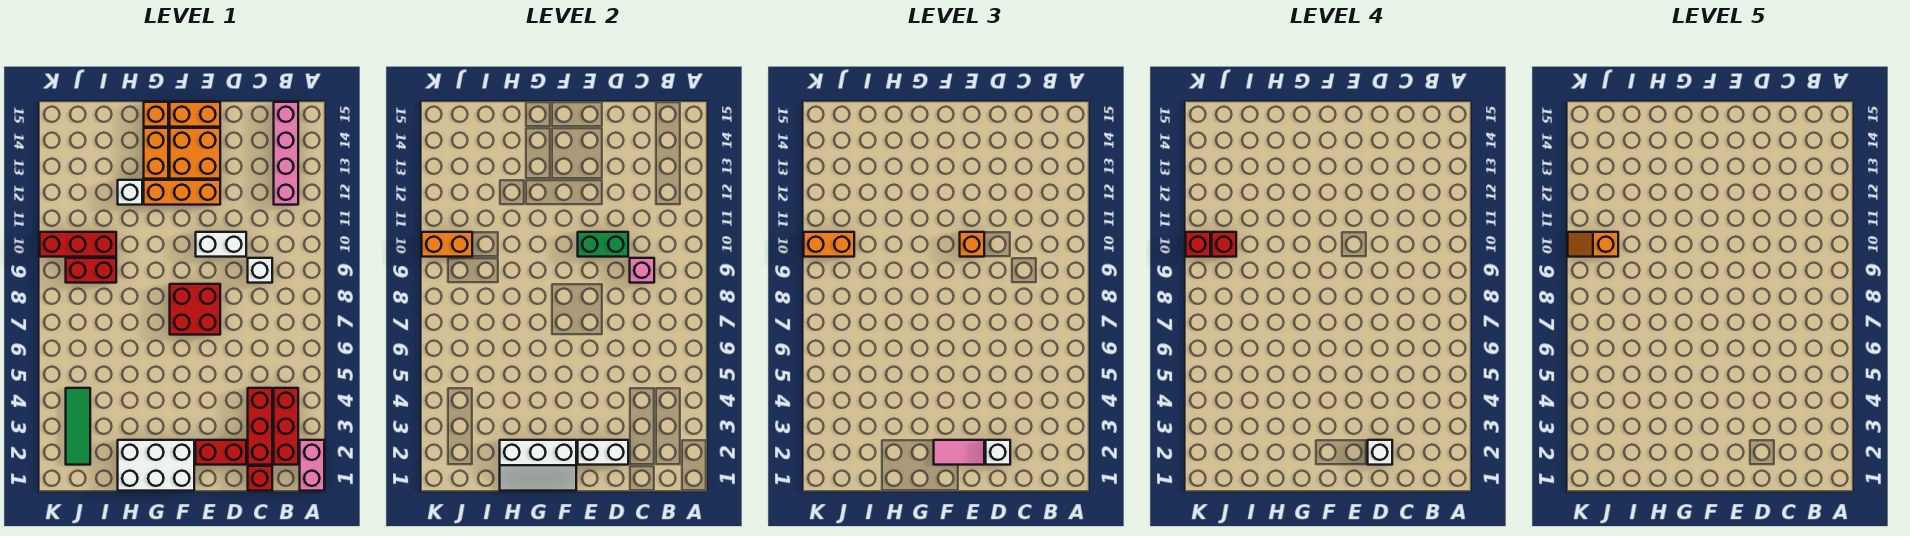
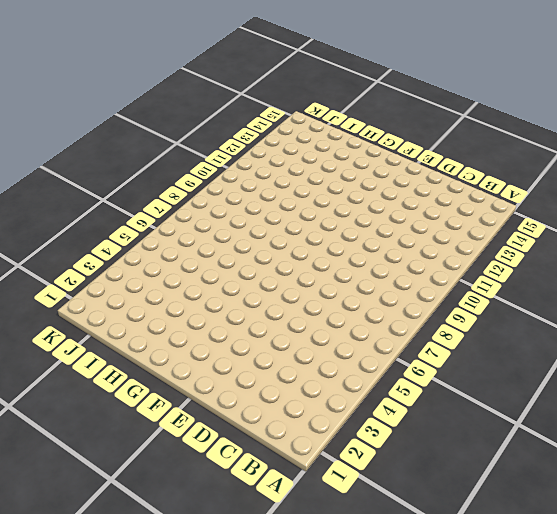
none -> pink brick A1:A2 level 1
none -> red brick B2:B4 level 1
none -> pink brick B12:B15 level 1
none -> red brick C1 level 1

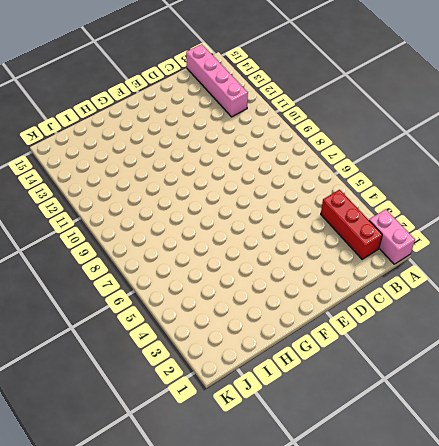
none -> red brick C1 level 1
none -> red brick C2:C4 level 1
none -> white brick C9 level 1
none -> red brick D2:E2 level 1

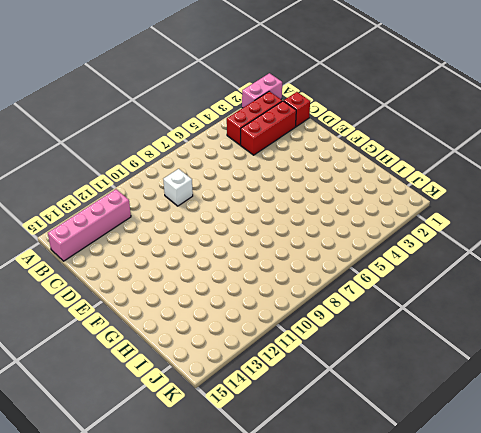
none -> red brick D2:E2 level 1
none -> white brick D10:E10 level 1
none -> red brick E7:F8 level 1
none -> orange brick E12:G12 level 1

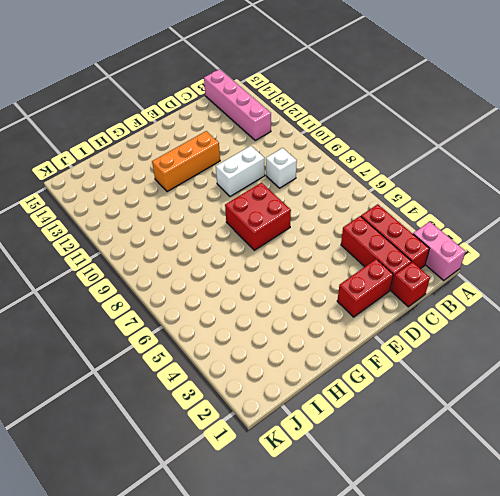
none -> orange brick E13:F14 level 1
none -> orange brick E15:F15 level 1
none -> white brick F1:H2 level 1
none -> orange brick G13:G14 level 1

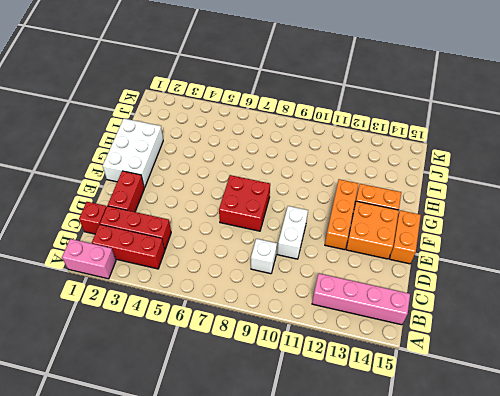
none -> orange brick G15 level 1
none -> white brick H12 level 1
none -> red brick I9:J9 level 1
none -> red brick I10:K10 level 1

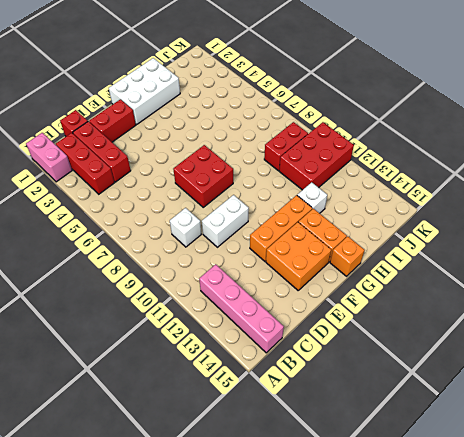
red brick I10:K11 level 1 -> red brick I10:K10 level 1
none -> orange brick E15:F15 level 1
none -> green tile J2:J4 level 1
none -> pink brick C9 level 2
none -> white brick D2:E2 level 2

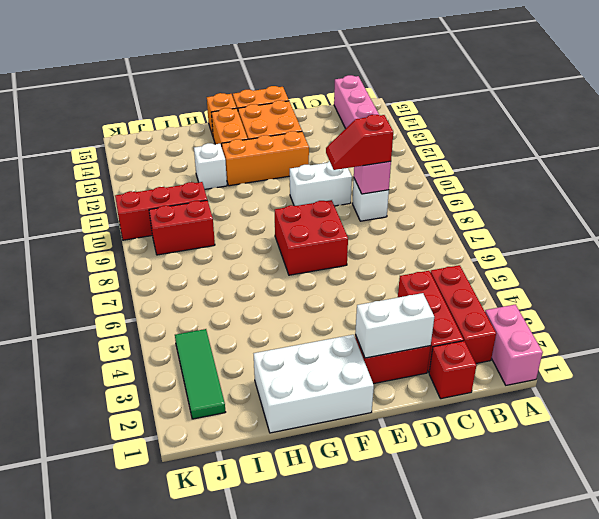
red slope C9:D9 level 3 top C -> none
none -> green brick D10:E10 level 2
none -> white slope F1:H2 level 2 top 2
none -> orange brick J10:K10 level 2
none -> white brick D2 level 3

